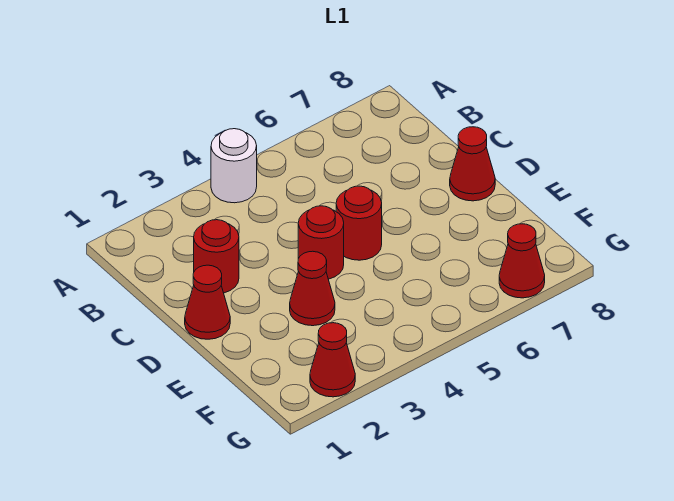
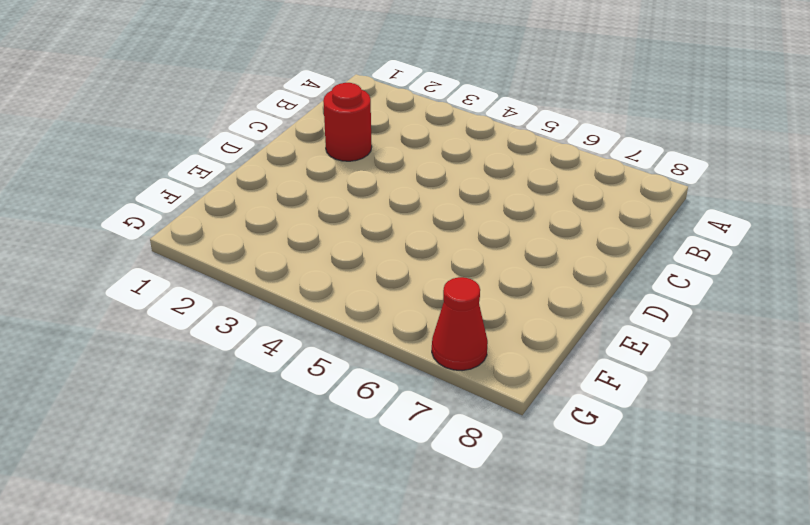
none -> white round brick A4 level 1
none -> red cone D1 level 1

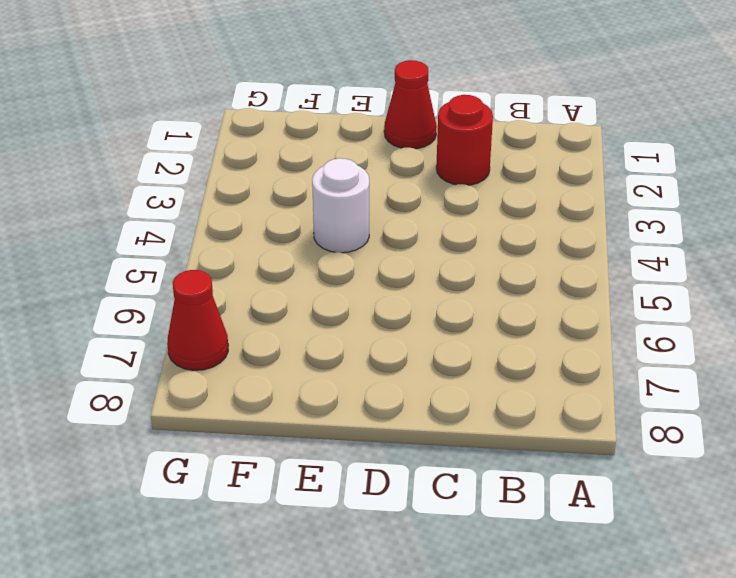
white round brick E4 level 1 -> white round brick A4 level 1
none -> red round brick D4 level 1
none -> red round brick D5 level 1

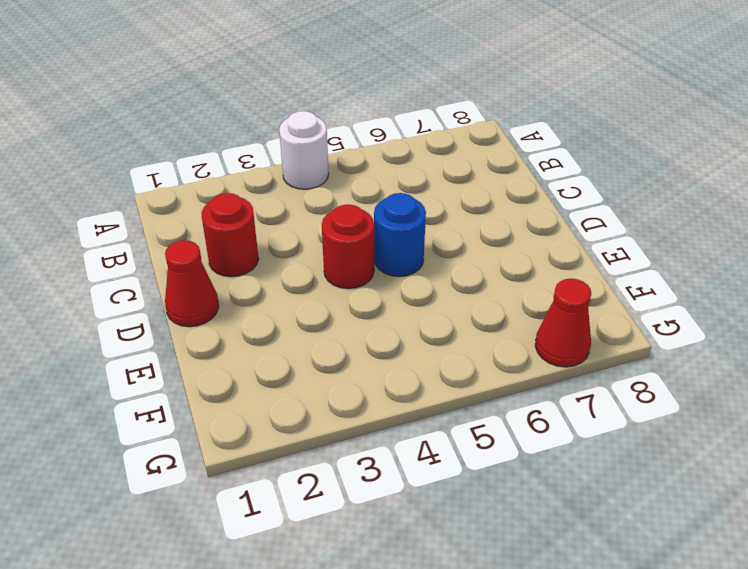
blue round brick D5 level 1 -> red round brick D5 level 1
none -> red cone D8 level 1
none -> red cone E3 level 1

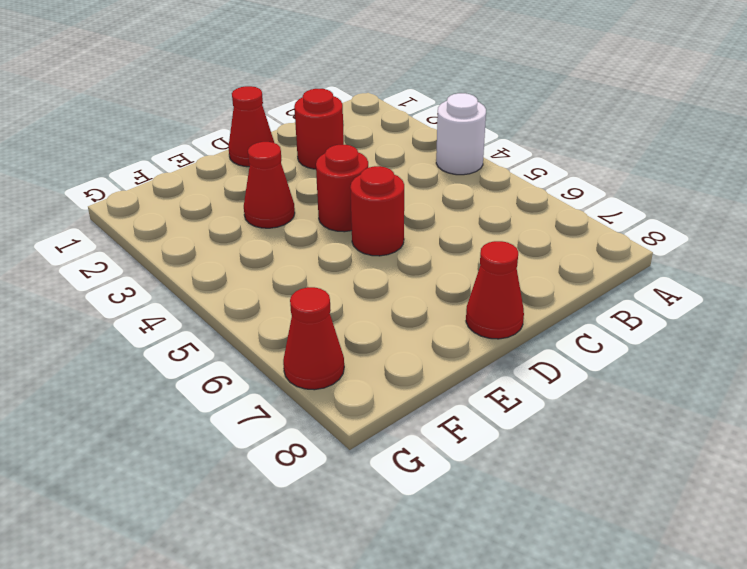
none -> red cone G2 level 1

